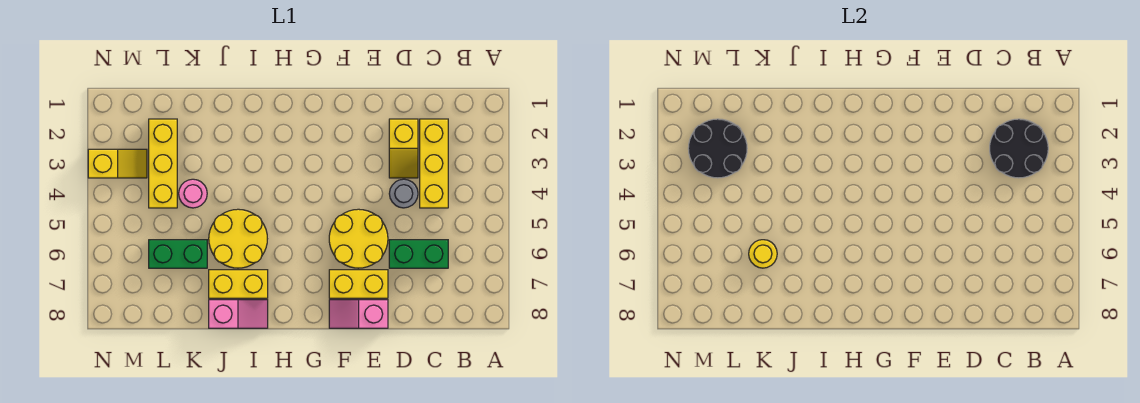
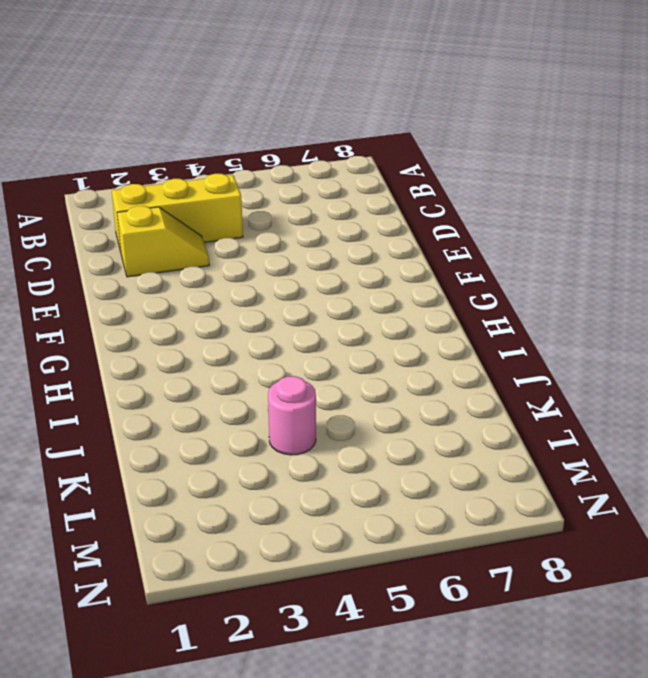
none -> green brick C6:D6 level 1
none -> grey round brick D4 level 1
none -> yellow round brick E5:F6 level 1

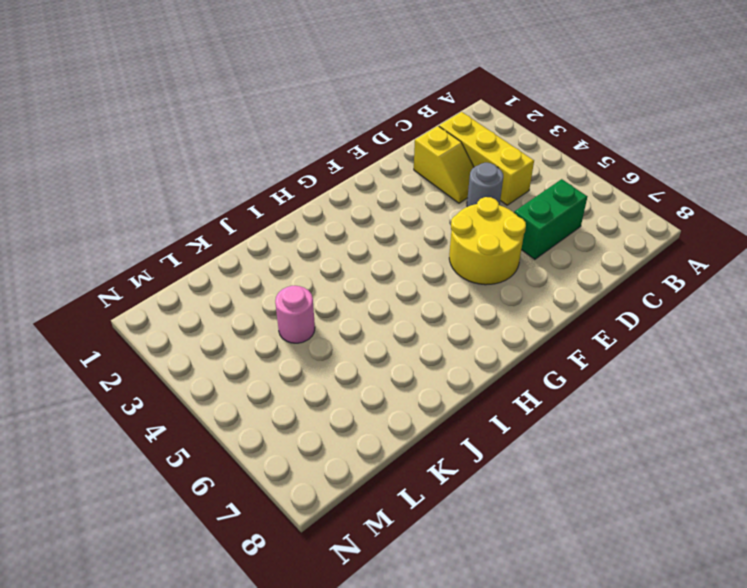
none -> yellow brick E7:F7 level 1
none -> pink slope E8:F8 level 1 top E
none -> yellow round brick I5:J6 level 1

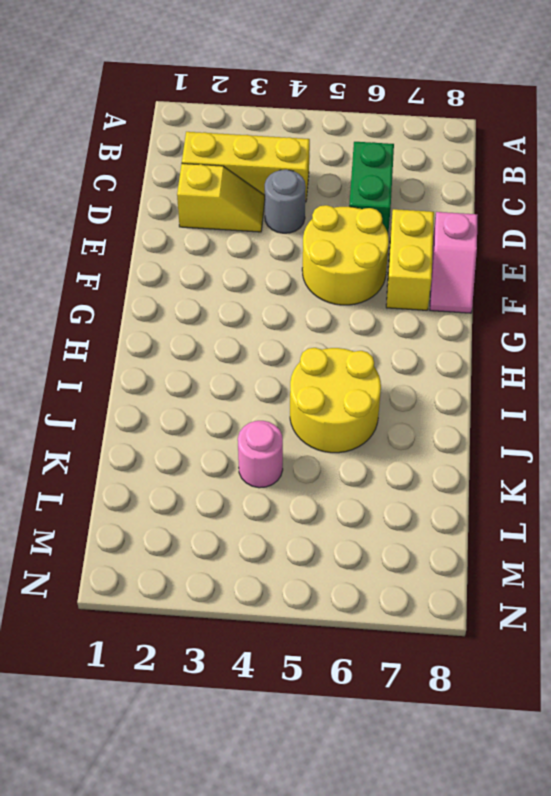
none -> yellow brick I7:J7 level 1
none -> pink slope I8:J8 level 1 top J
none -> green brick K6:L6 level 1

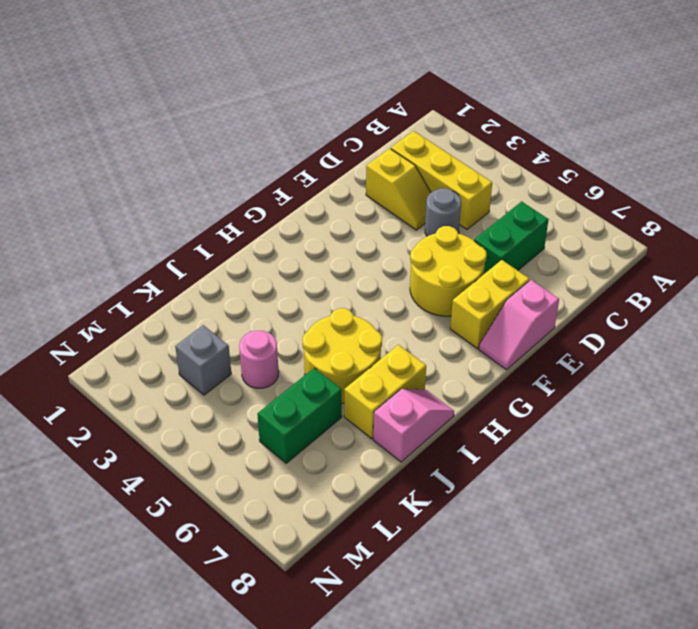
grey brick L3 level 1 -> yellow brick L2:L4 level 1
none -> yellow slope M3:N3 level 1 top N
none -> black round brick B2:C3 level 2
none -> yellow round brick K6 level 2

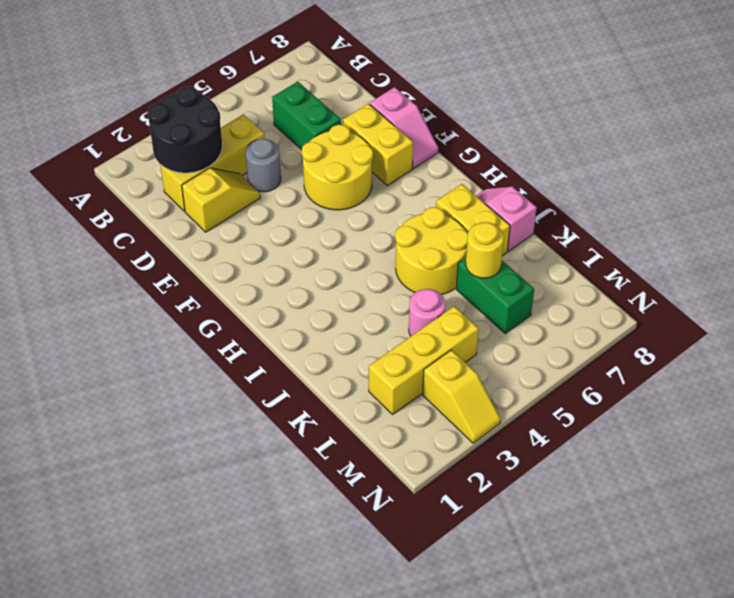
yellow slope M3:N3 level 1 top M -> yellow slope M3:N3 level 1 top N
none -> black round brick L2:M3 level 2

